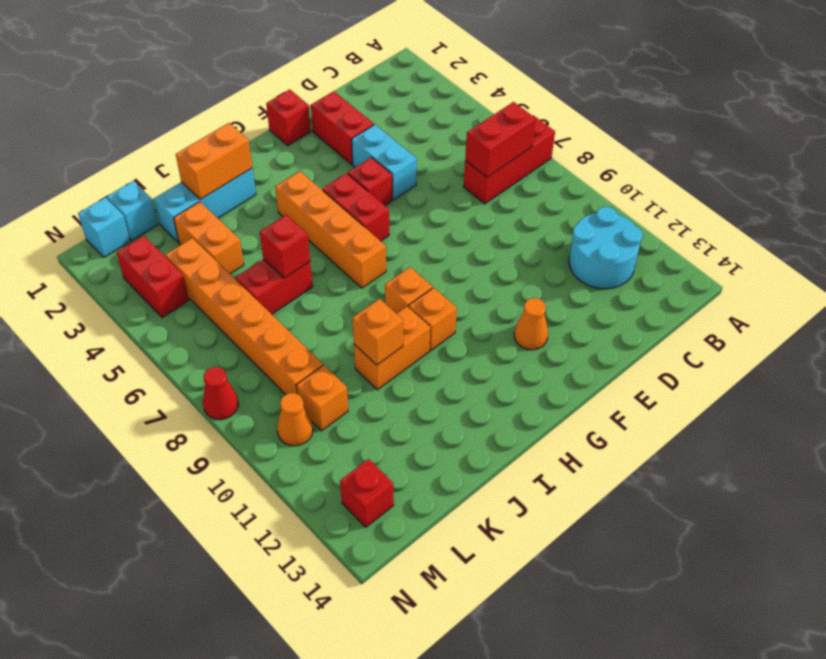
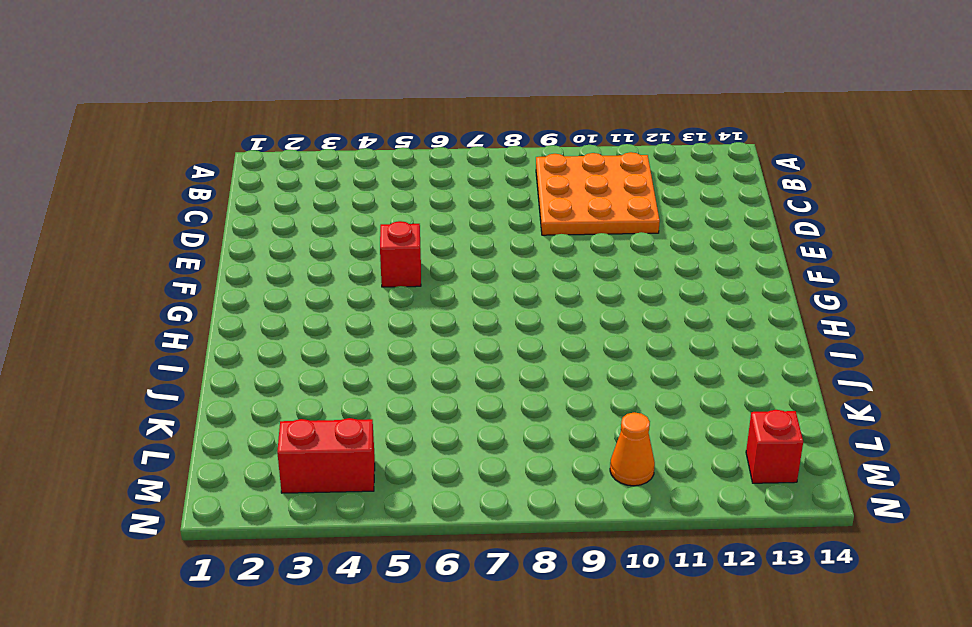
orange plate B9:D11 level 1 -> cyan round brick B11:C12 level 1
none -> red brick A7:C7 level 1
none -> red brick E2:E3 level 1
none -> cyan brick E4:E5 level 1

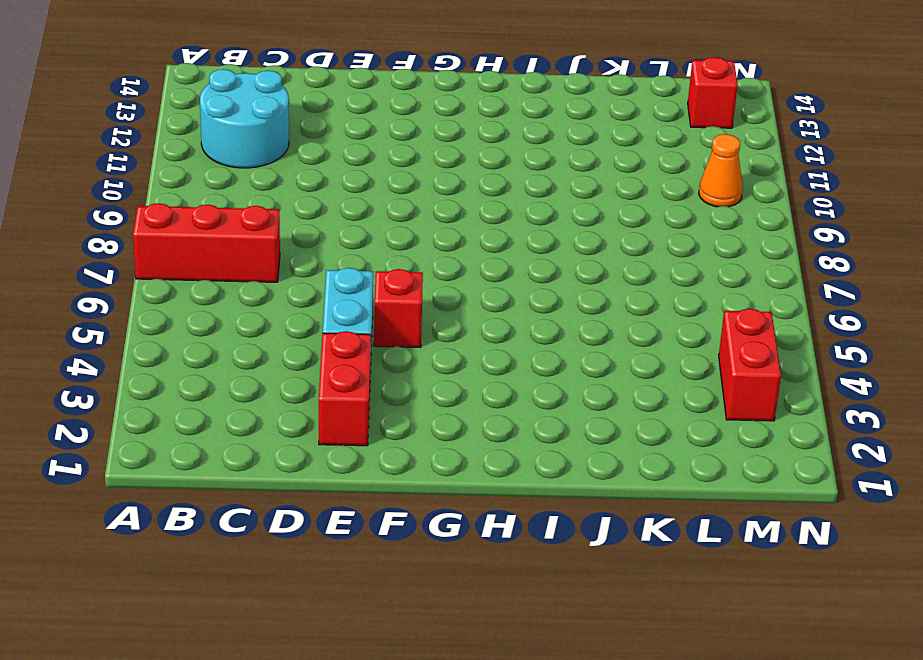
none -> red brick F1 level 1
none -> orange cone F12 level 1
none -> red brick G5:G6 level 1

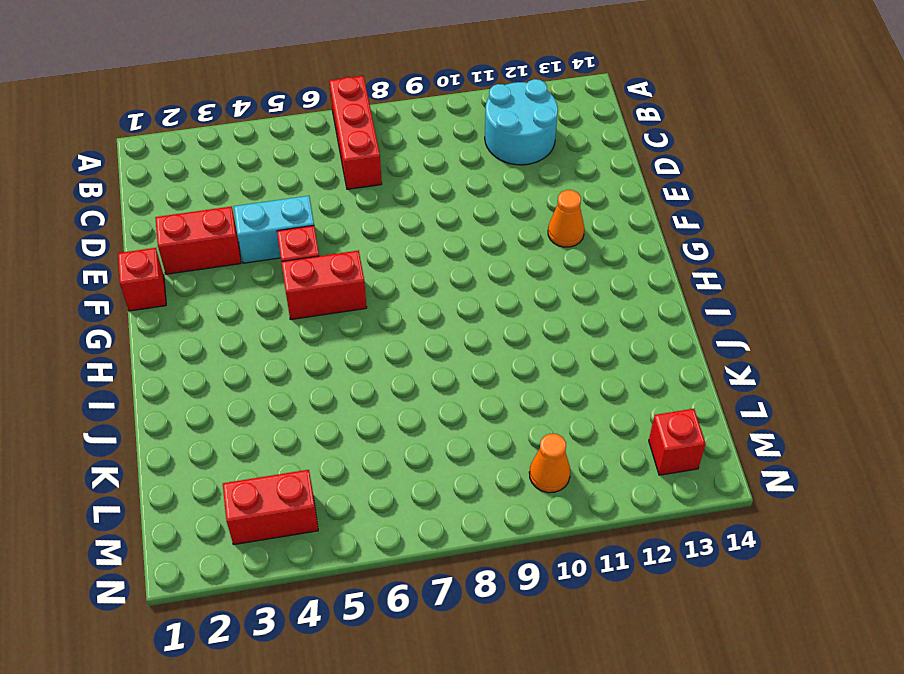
none -> orange brick H4:H7 level 1
none -> orange brick H9 level 1
none -> orange brick H10 level 1

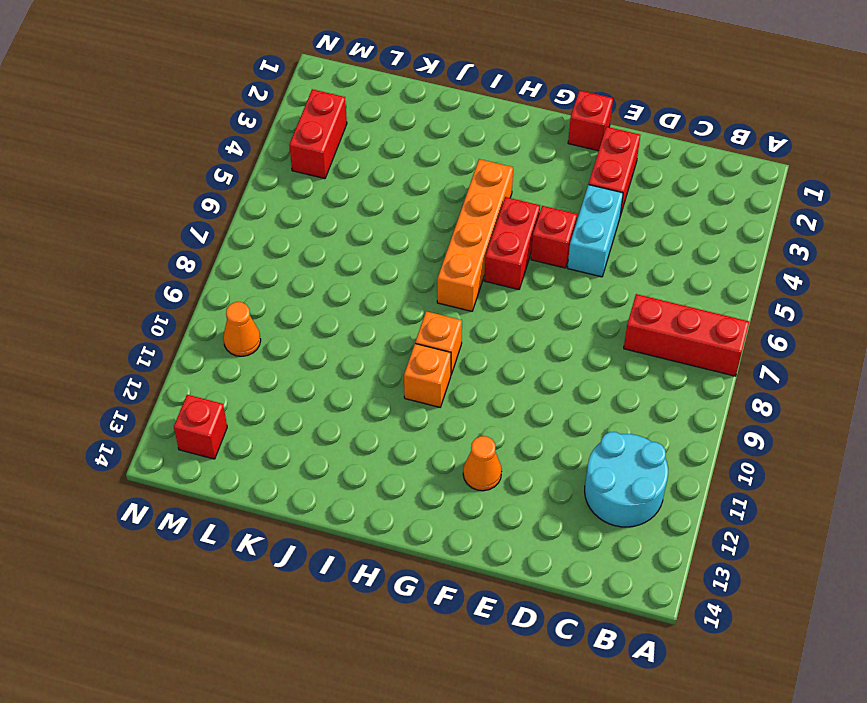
none -> cyan brick I2:K2 level 1
none -> orange brick I10:J10 level 1
none -> red brick J6:K6 level 1

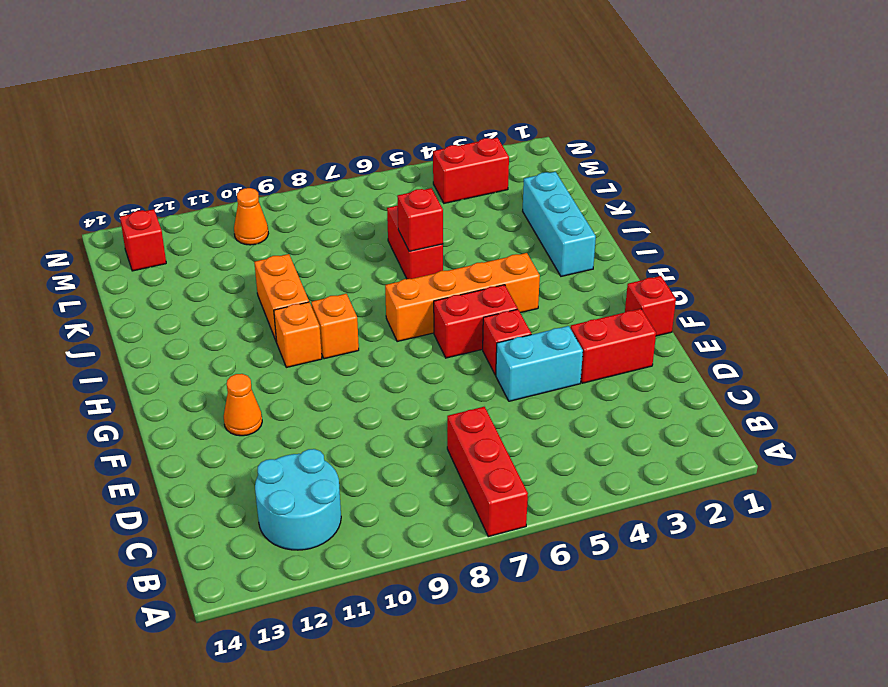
none -> orange brick K3:K4 level 1
none -> cyan brick L1 level 1
none -> orange brick L4:L9 level 1

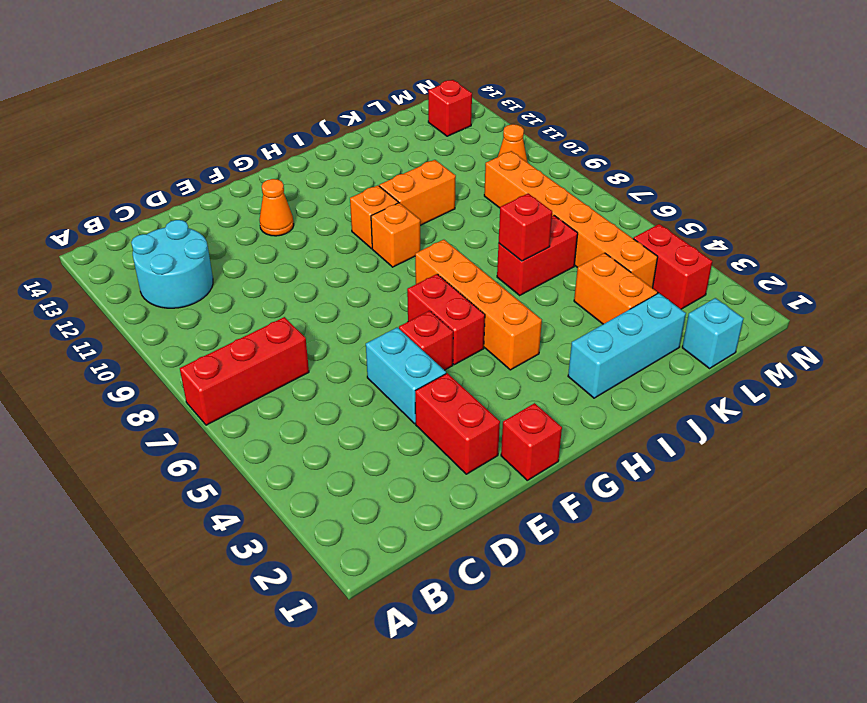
none -> orange brick L10 level 1
none -> cyan brick M1 level 1
none -> red cone N8 level 1

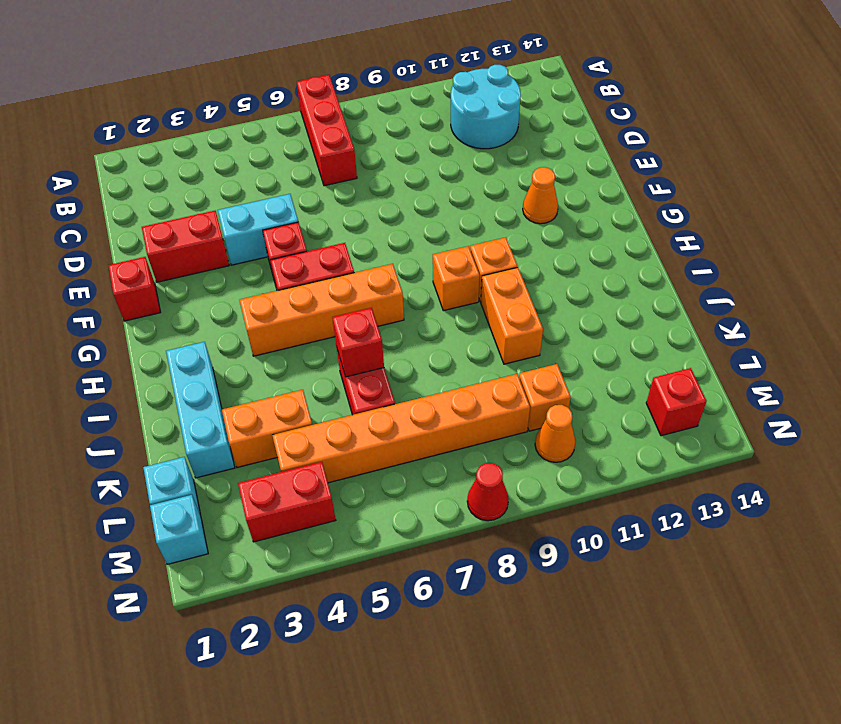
none -> red brick B7:C7 level 2
none -> orange brick I2:J2 level 2
none -> orange brick J10 level 2

